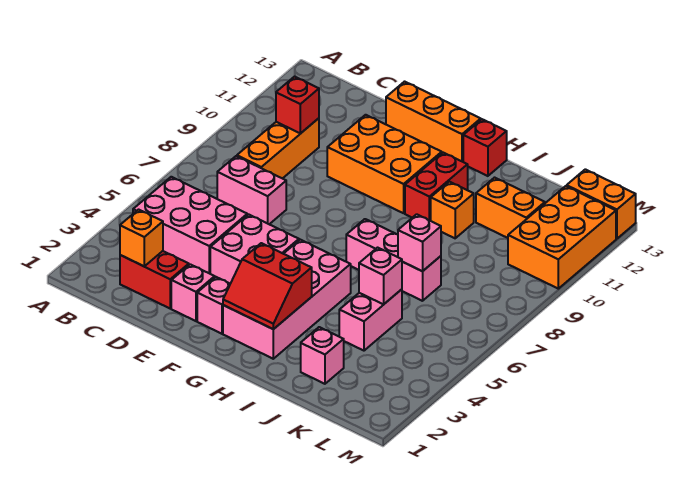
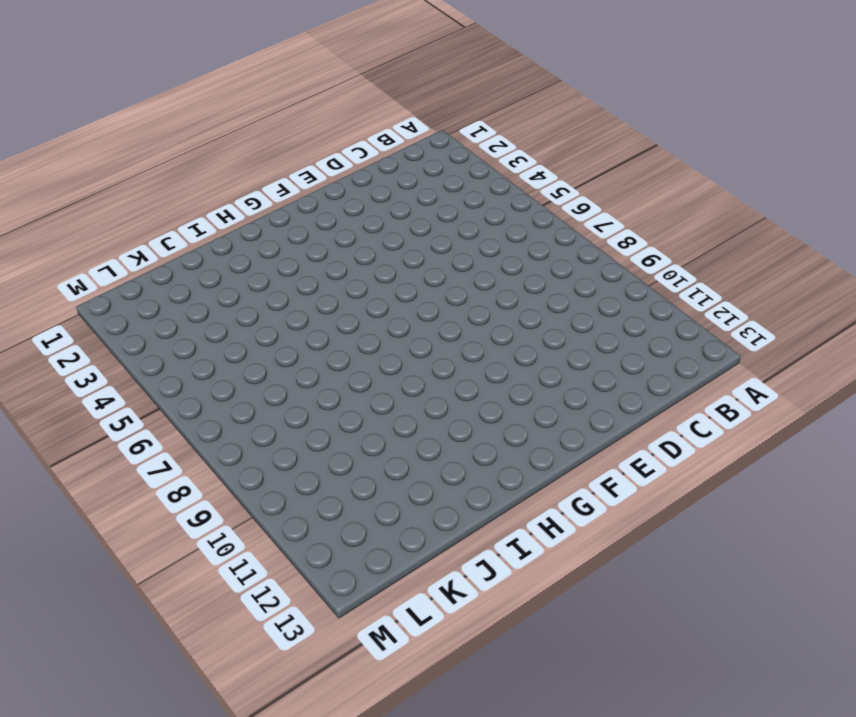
none -> pink brick B4:D5 level 1
none -> red brick C2:D2 level 1
none -> pink brick C7:D7 level 1

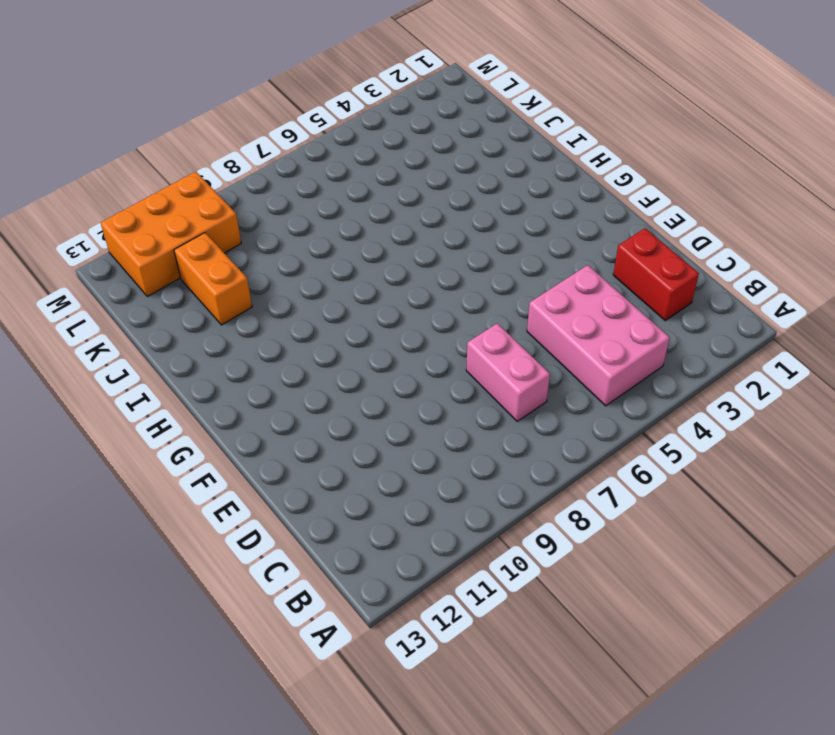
none -> orange brick C8:C10 level 1
none -> pink brick E2 level 1
none -> pink brick E4:F5 level 1

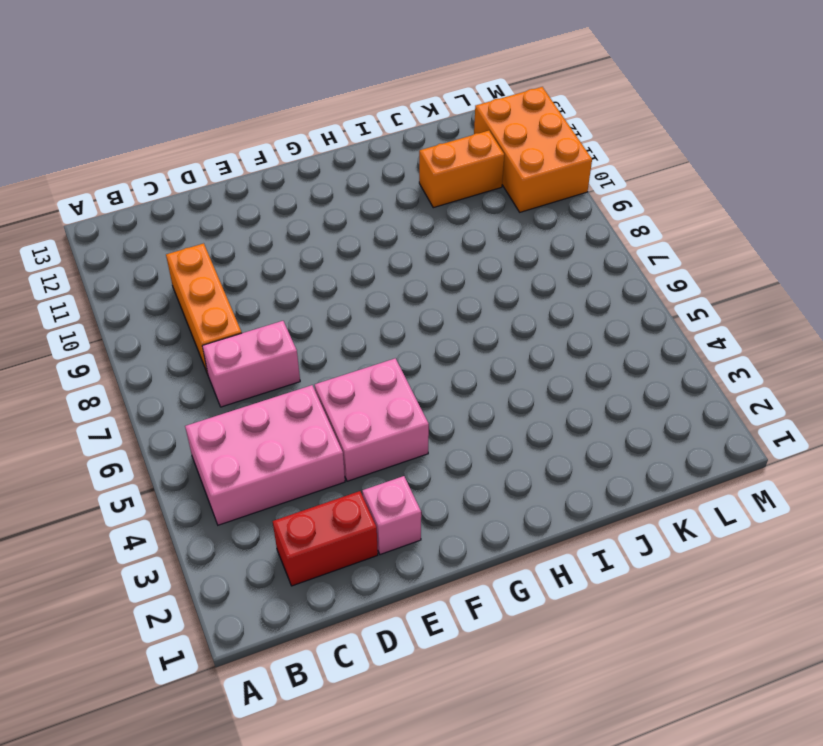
none -> orange brick E10:G11 level 1
none -> orange brick E13:G13 level 1
none -> pink brick F2 level 1

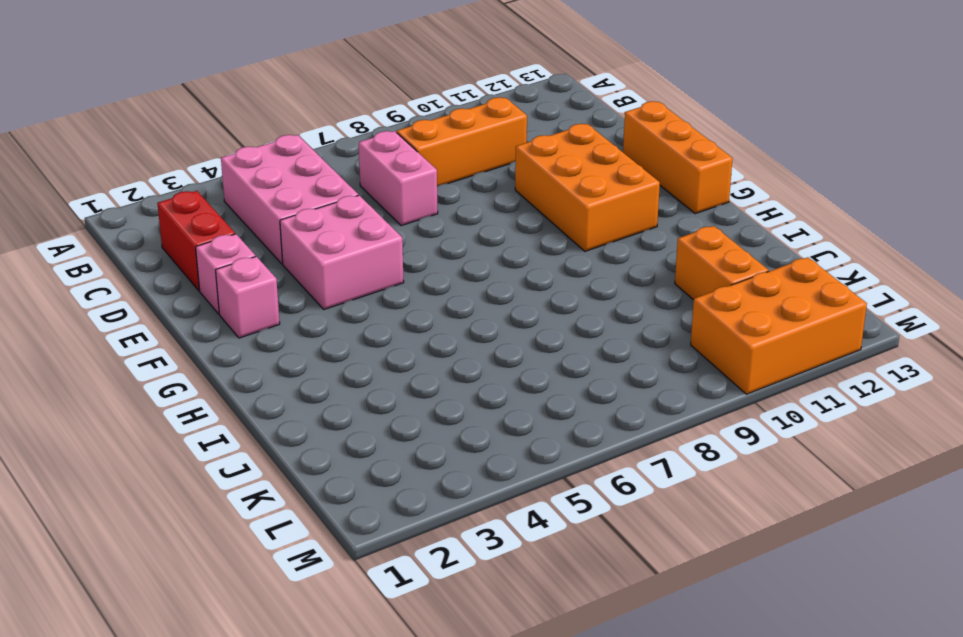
none -> pink brick G2:H5 level 1
none -> pink brick H7:J7 level 1
none -> red brick H10:H11 level 1

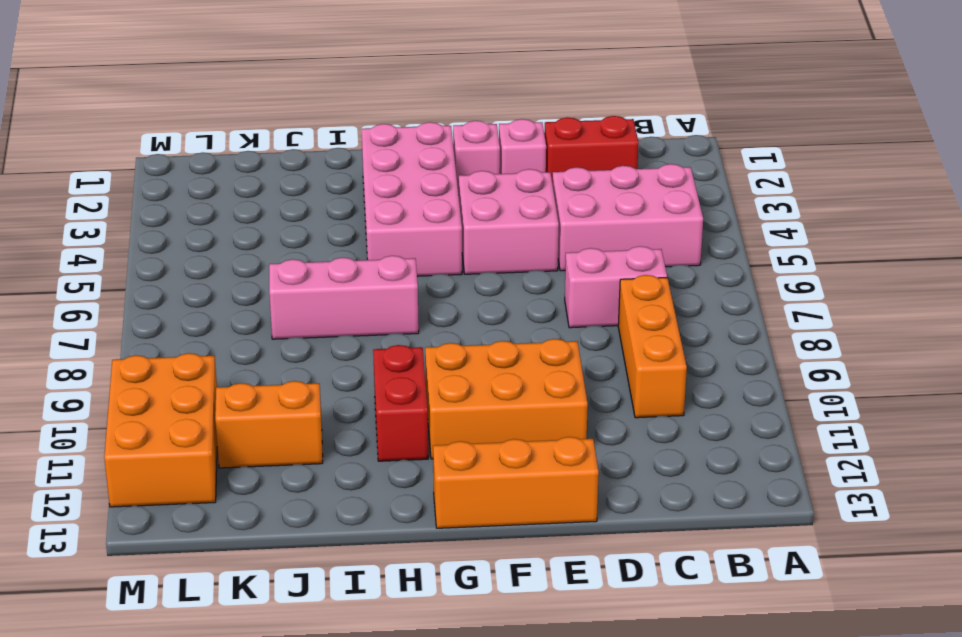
none -> red brick H13 level 1
none -> orange brick I10 level 1
none -> pink brick J2 level 1

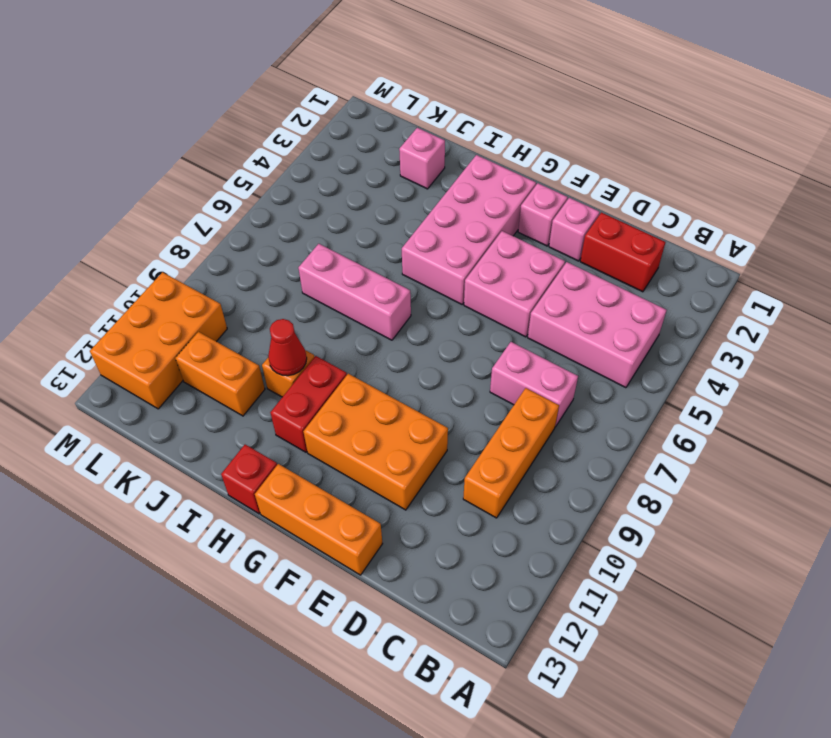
red cone I10 level 2 -> none
none -> pink brick J4:J5 level 1
none -> orange brick L13:M13 level 1
none -> orange brick C2 level 2

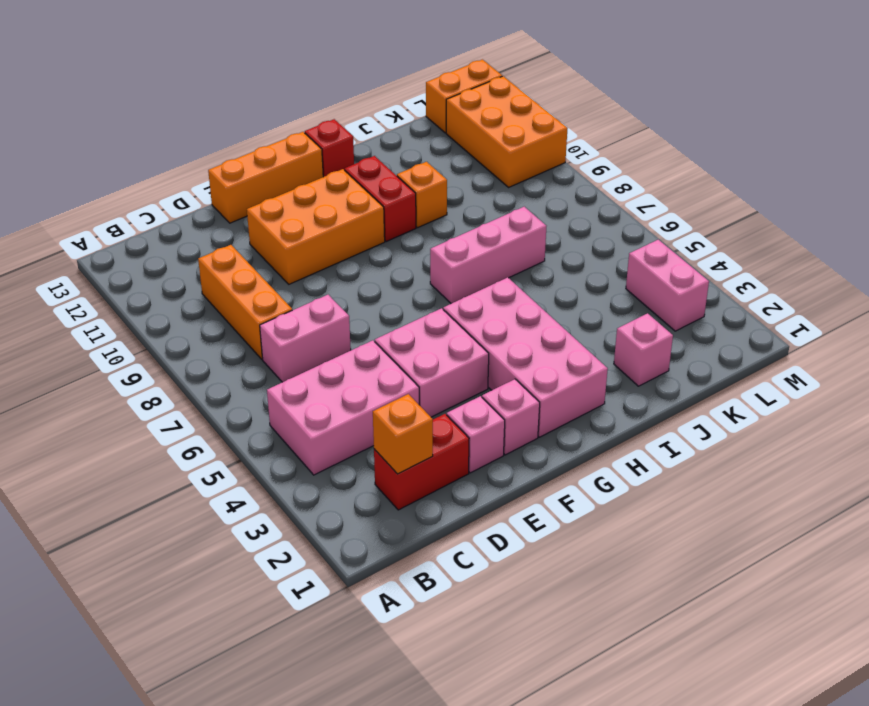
pink brick L3:L4 level 1 -> pink brick J4:J5 level 1
none -> orange brick J11:K11 level 1
none -> red brick C10 level 2
none -> red slope G2:H3 level 2 top 3

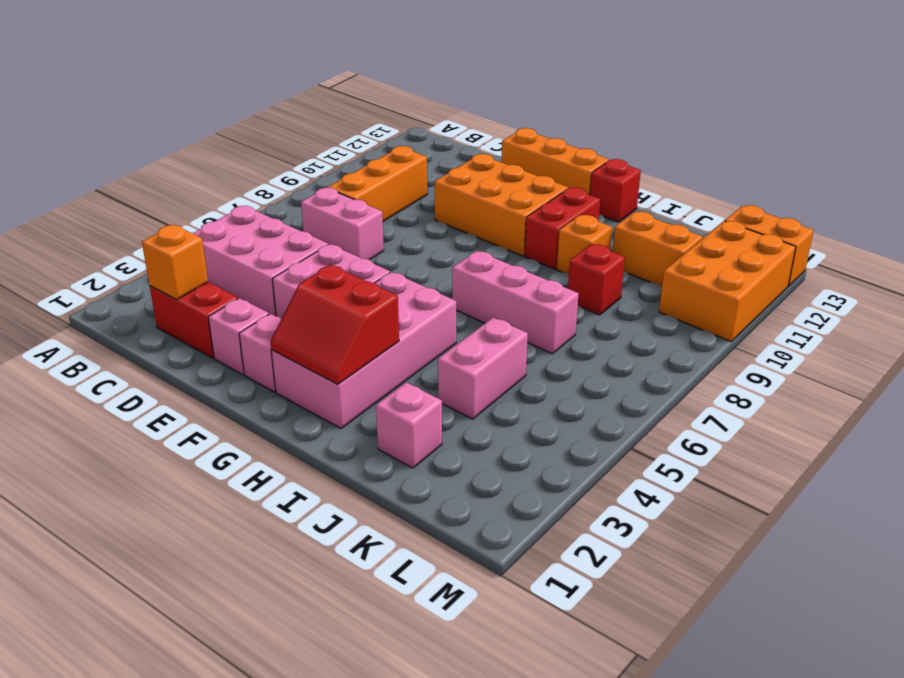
red brick J9 level 1 -> red brick C10 level 2
none -> pink brick J5 level 2
none -> pink brick J7 level 2

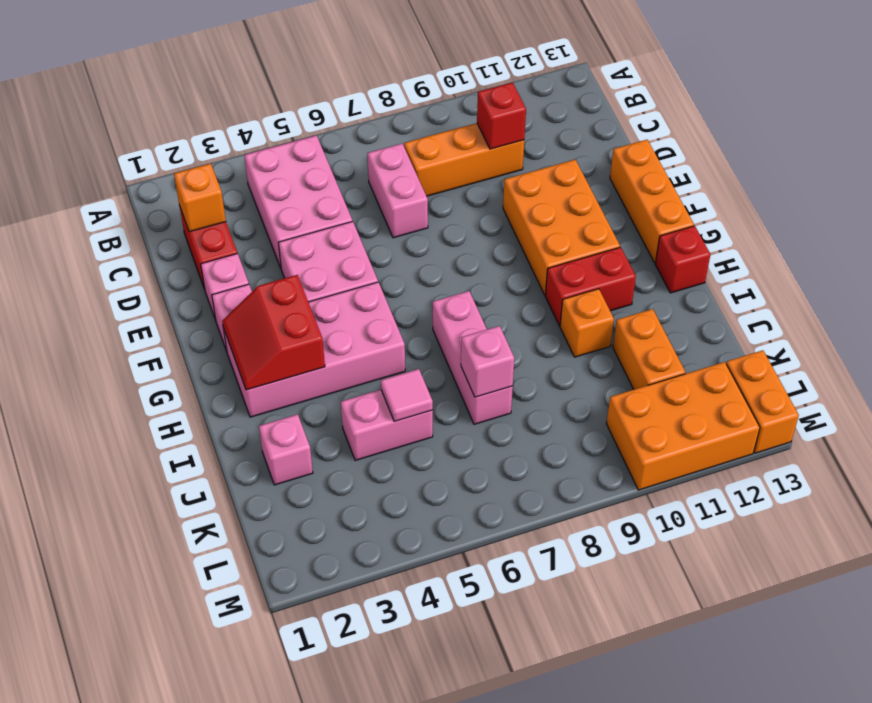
pink tile J5 level 2 -> pink brick J5 level 2

